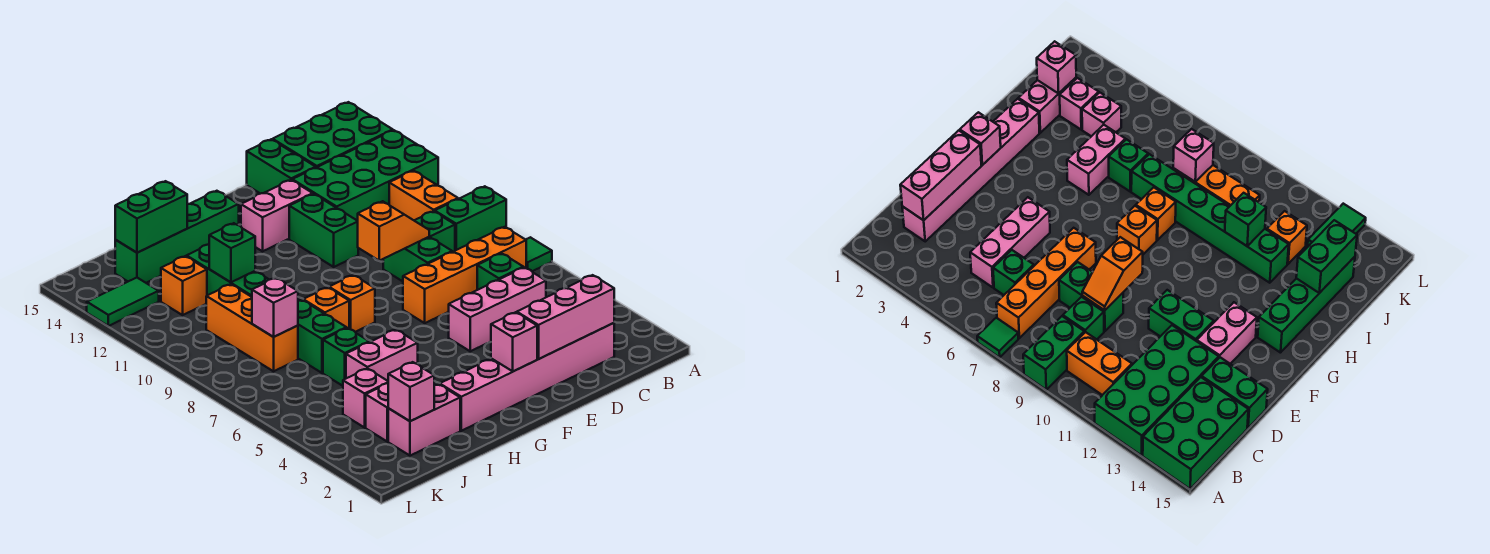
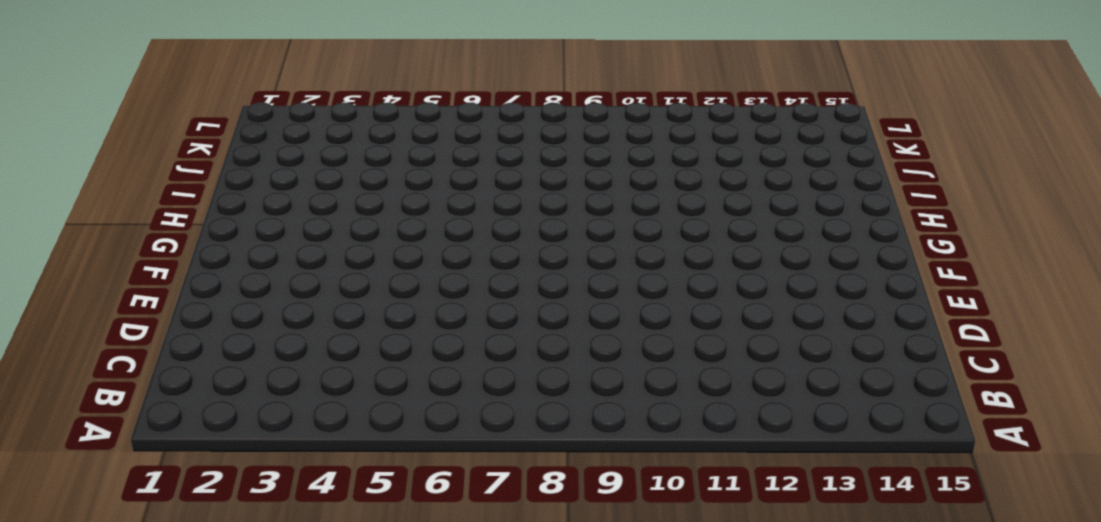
none -> green tile A7 level 1
none -> green brick A9:B9 level 1
none -> green brick A12:D13 level 1
none -> green brick A14:C15 level 1

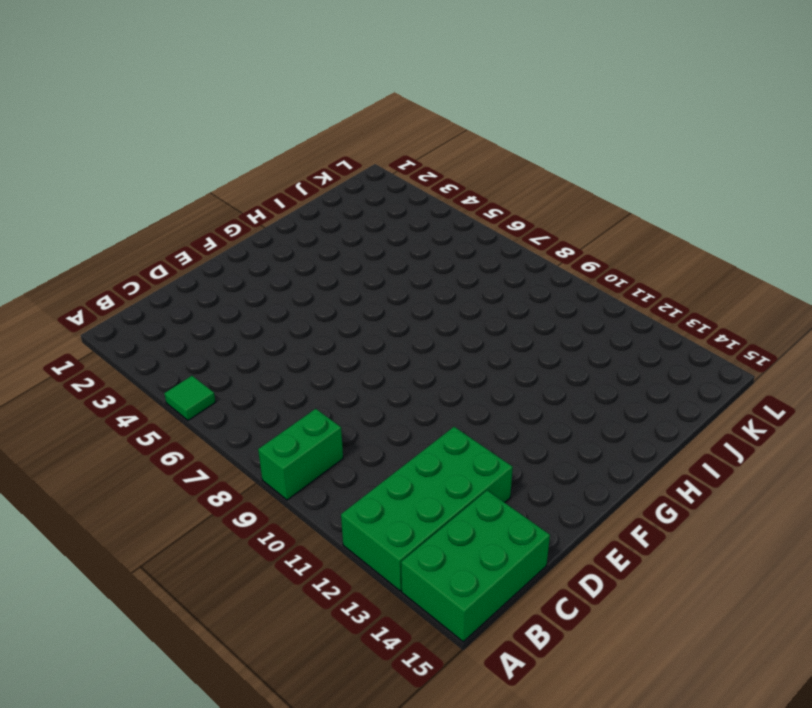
green tile A5 level 1 -> green tile A7 level 1
none -> orange brick B7:E7 level 1
none -> orange brick B10:B11 level 1
none -> pink brick C2:H2 level 1
none -> pink brick C5:E5 level 1

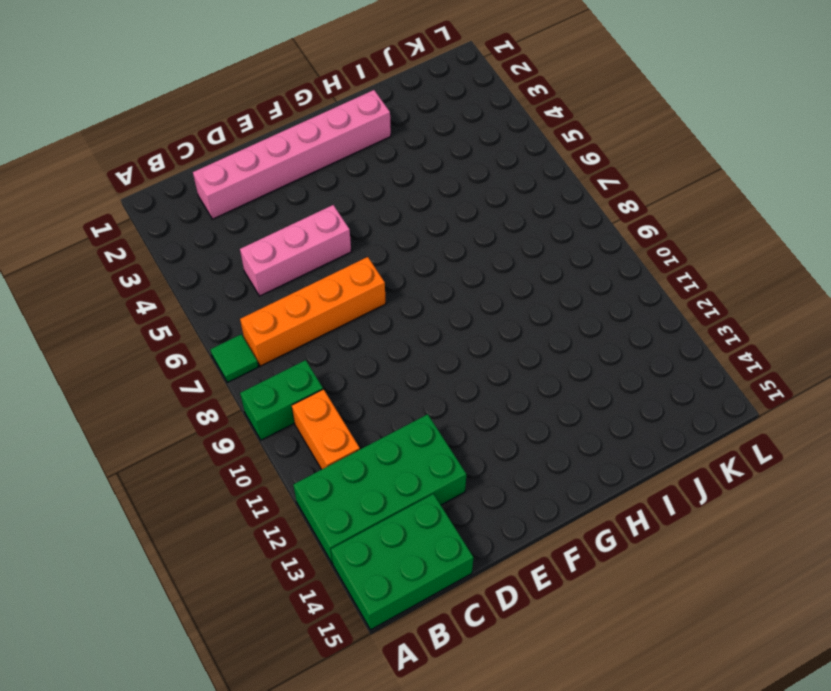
none -> green brick C6 level 1
none -> green brick C9 level 1
none -> green brick D8:D9 level 1
none -> green brick D14:D15 level 1

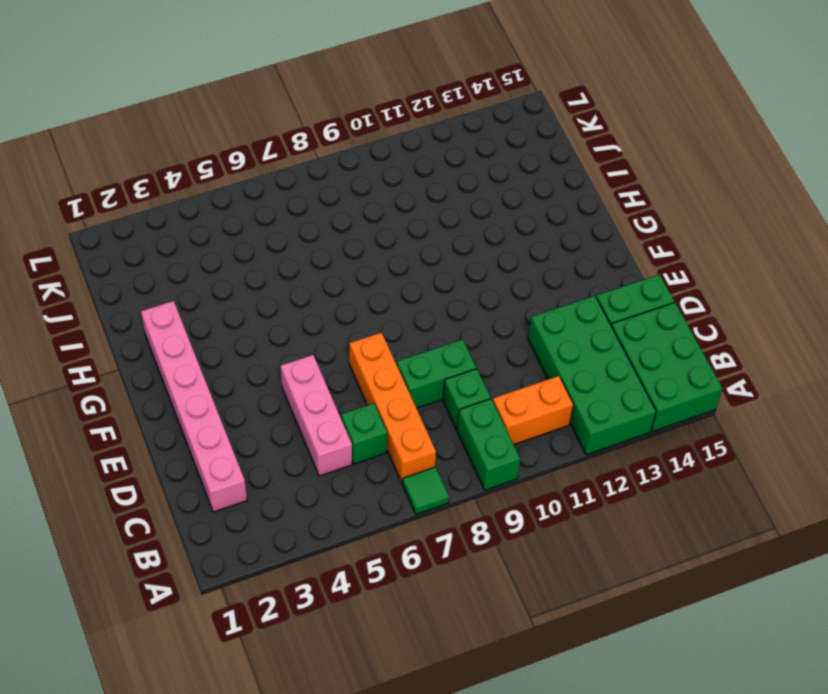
none -> green brick E11:E12 level 1
none -> pink brick E13:F13 level 1
none -> orange brick G8 level 1
none -> green brick G14:J14 level 1

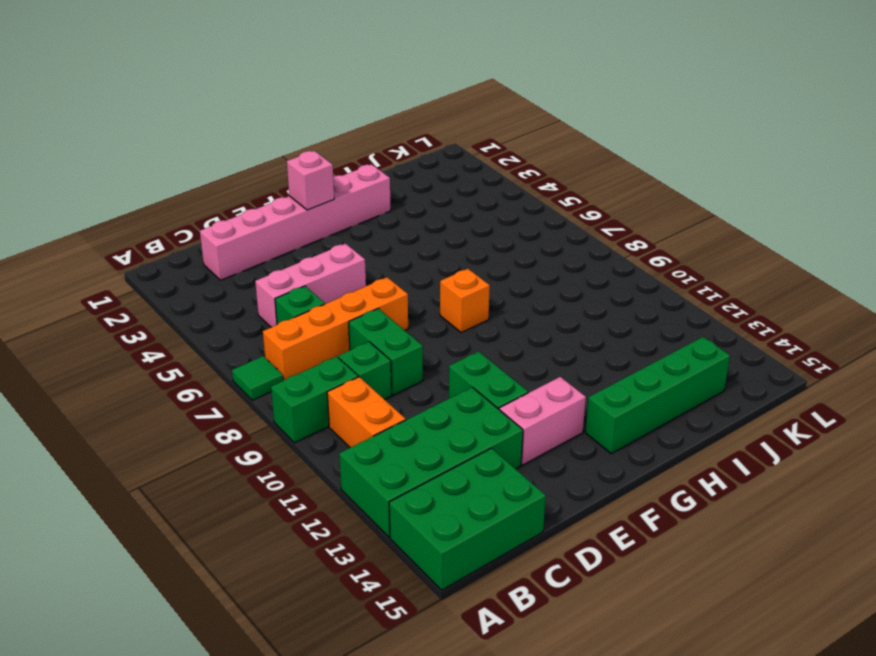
none -> green brick D14:D15 level 1
none -> pink brick H5:I5 level 1
none -> orange brick H8 level 1
none -> pink brick I2:J2 level 1

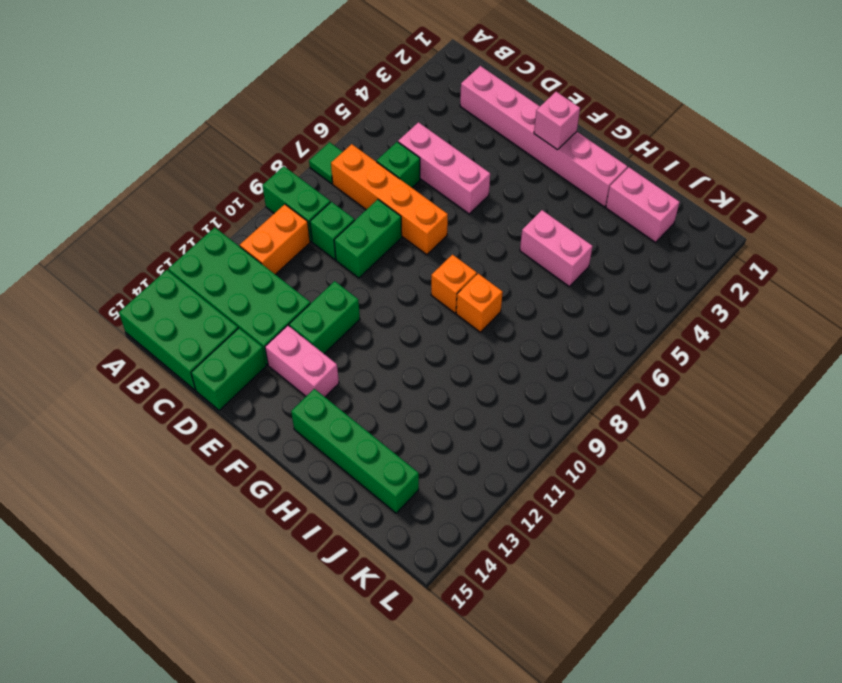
none -> green brick I6 level 1
none -> green brick I7:I12 level 1
none -> pink brick J3 level 1
none -> pink brick J4 level 1

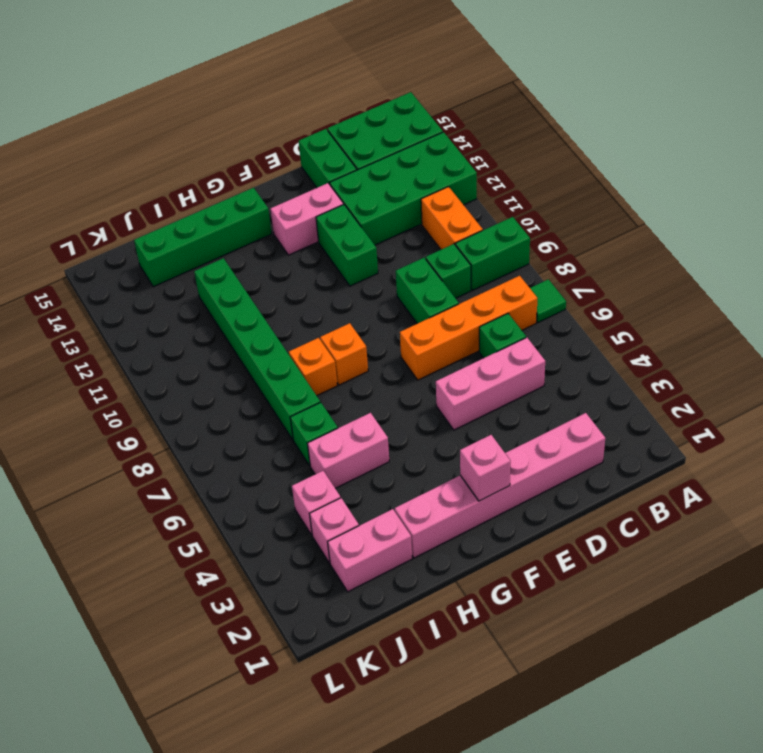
none -> orange brick J8:J10 level 1
none -> orange brick J12 level 1
none -> green tile K13:L13 level 1
none -> pink brick C2:E2 level 2

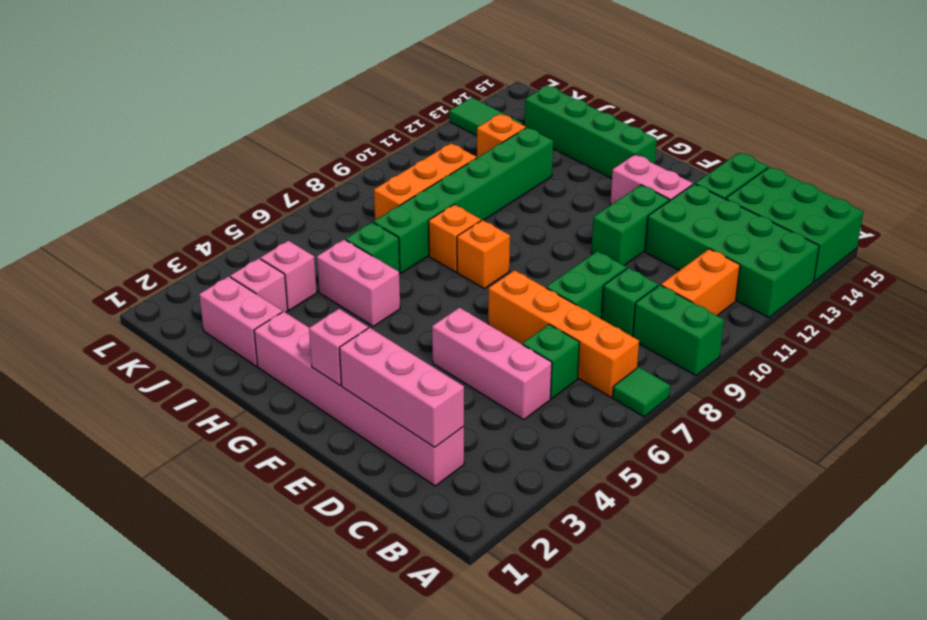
none -> orange slope D9:E9 level 2 top E
none -> green brick I11 level 2
none -> green brick I14:J14 level 2
none -> pink brick J2 level 2

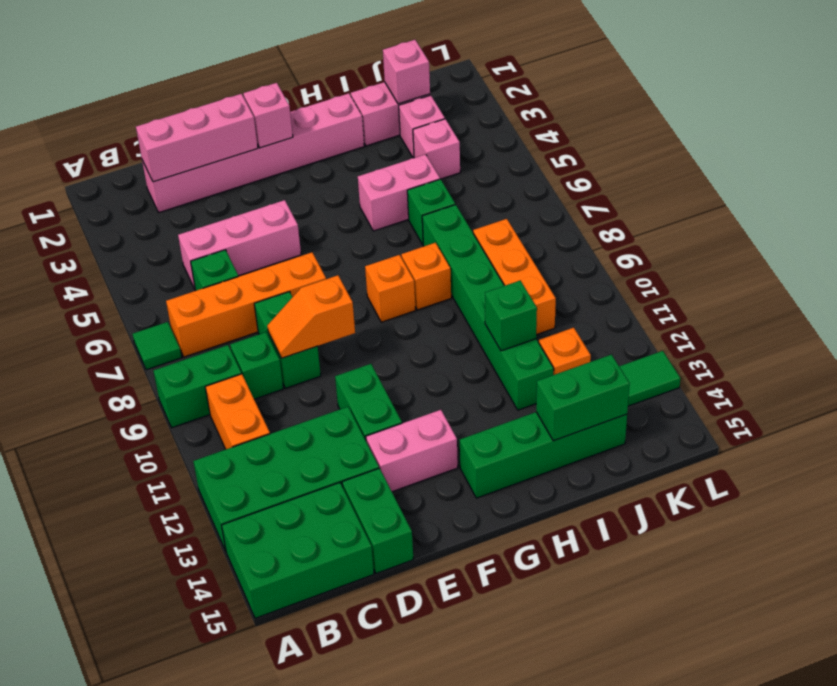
none -> pink brick J8 level 2

